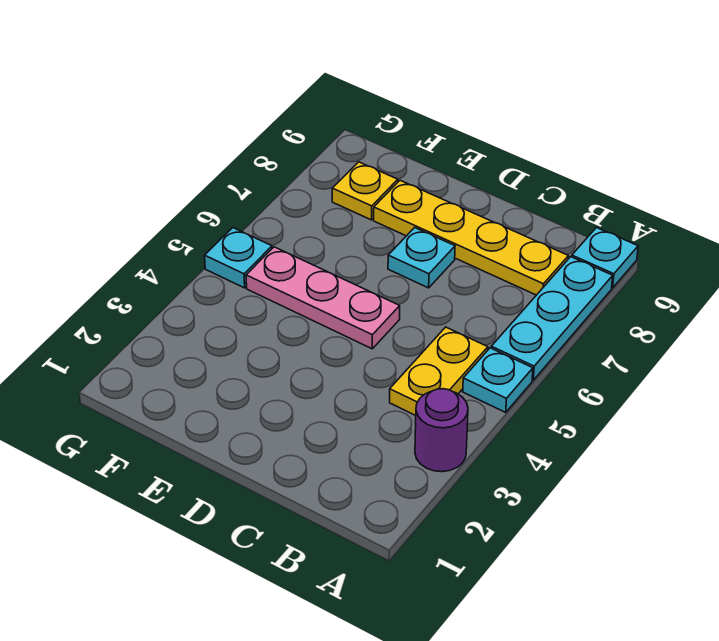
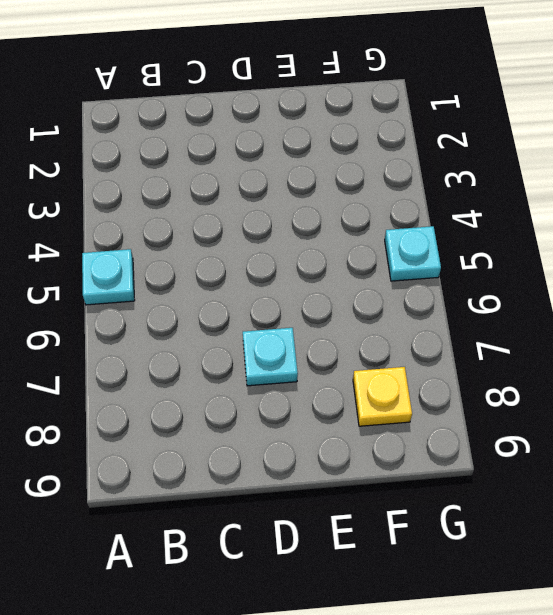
none -> purple round brick A3 level 1
none -> cyan plate A6:A8 level 1

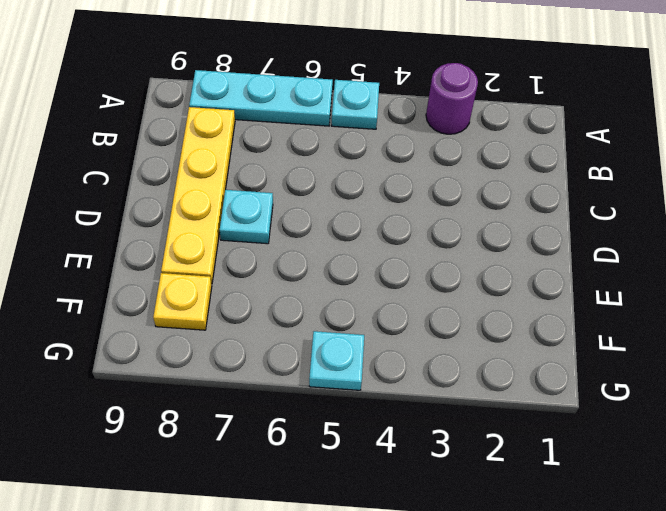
none -> cyan plate A9 level 1
none -> yellow plate B4:B5 level 1

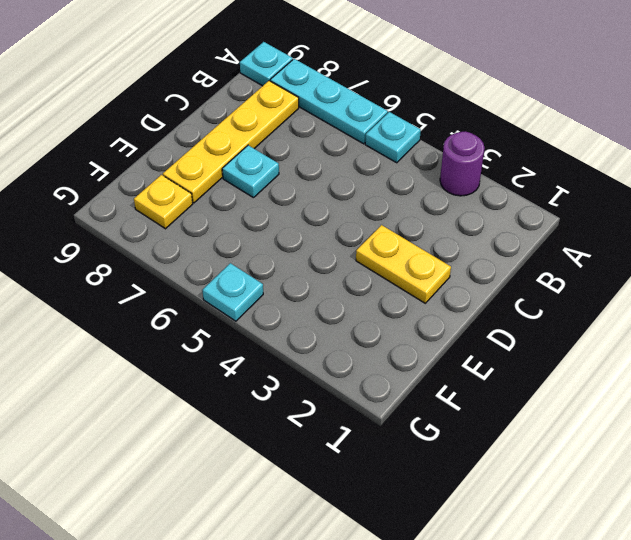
yellow plate D2:D3 level 1 -> yellow plate B4:B5 level 1
none -> pink plate D5:F5 level 1

